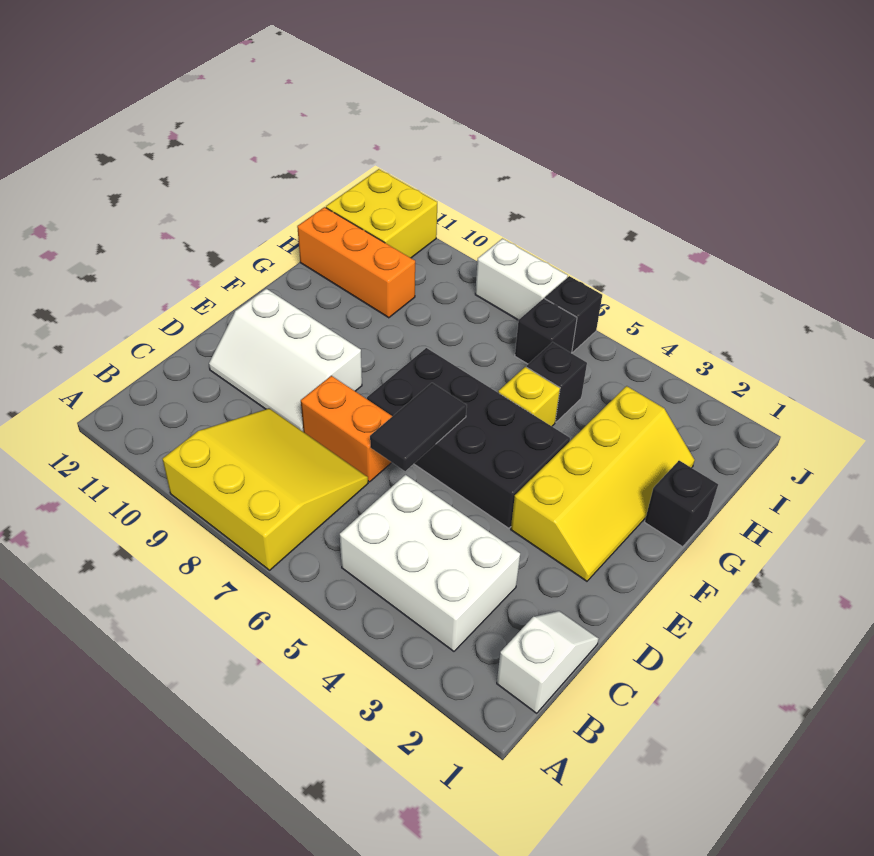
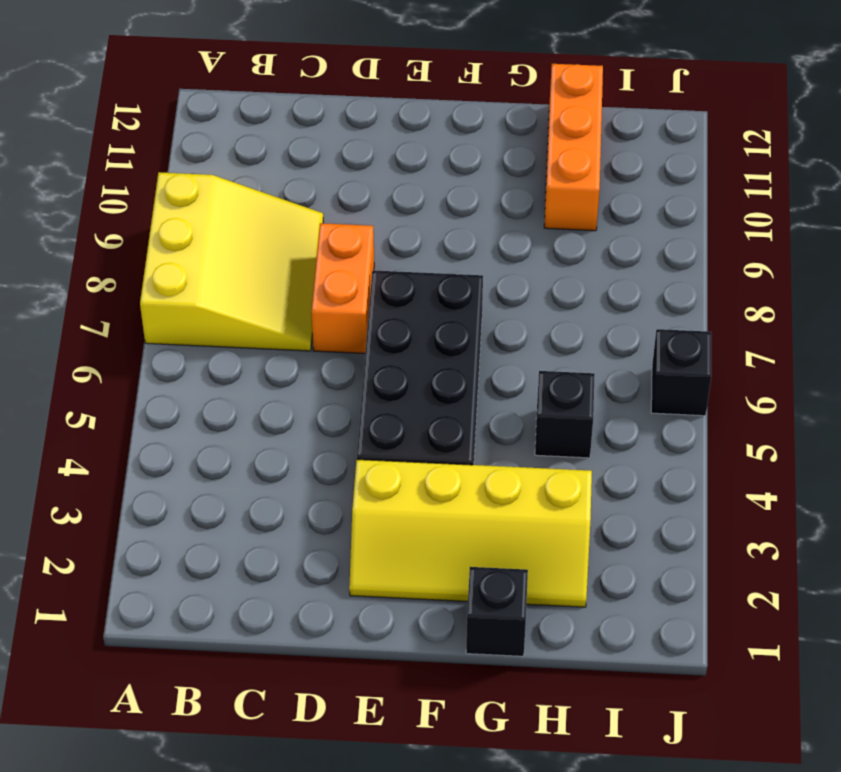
none -> white slope B1:C1 level 1 top B
none -> white brick B3:C5 level 1
none -> white slope D9:E11 level 1 top E

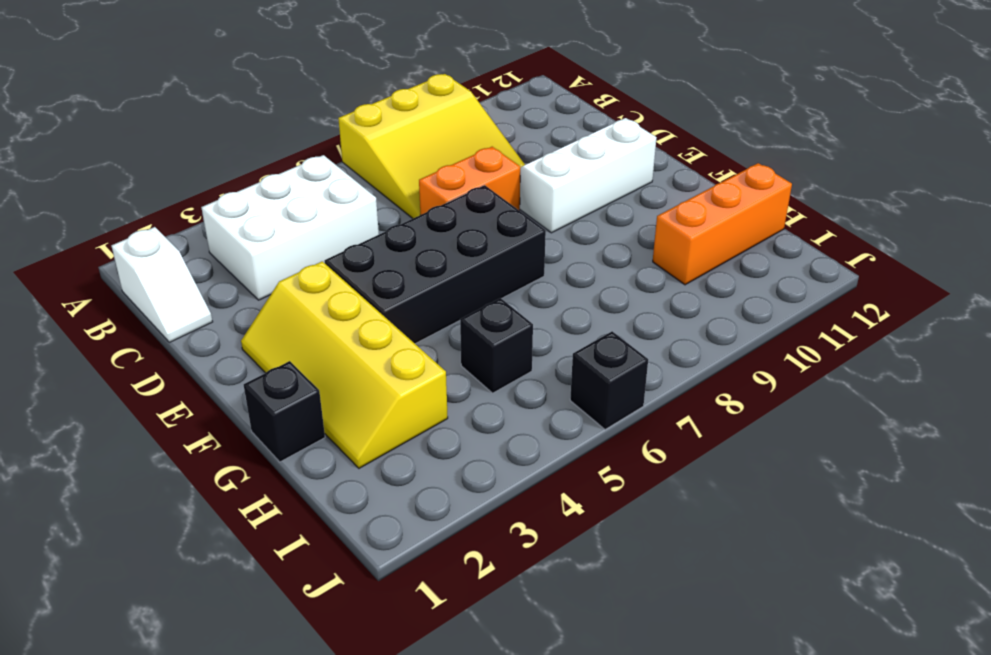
none -> yellow brick G5 level 1
none -> black brick I6 level 1
none -> yellow brick I11:J12 level 1

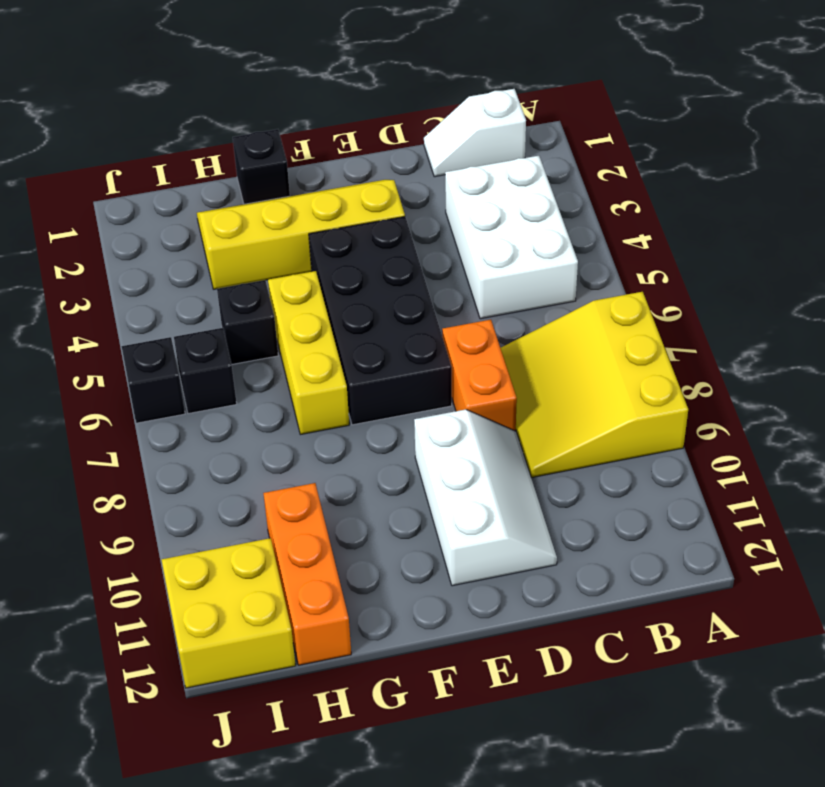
yellow brick G5:G7 level 1 -> yellow brick G5 level 1
none -> white brick J7:J8 level 1
none -> black tile D6:E6 level 2

